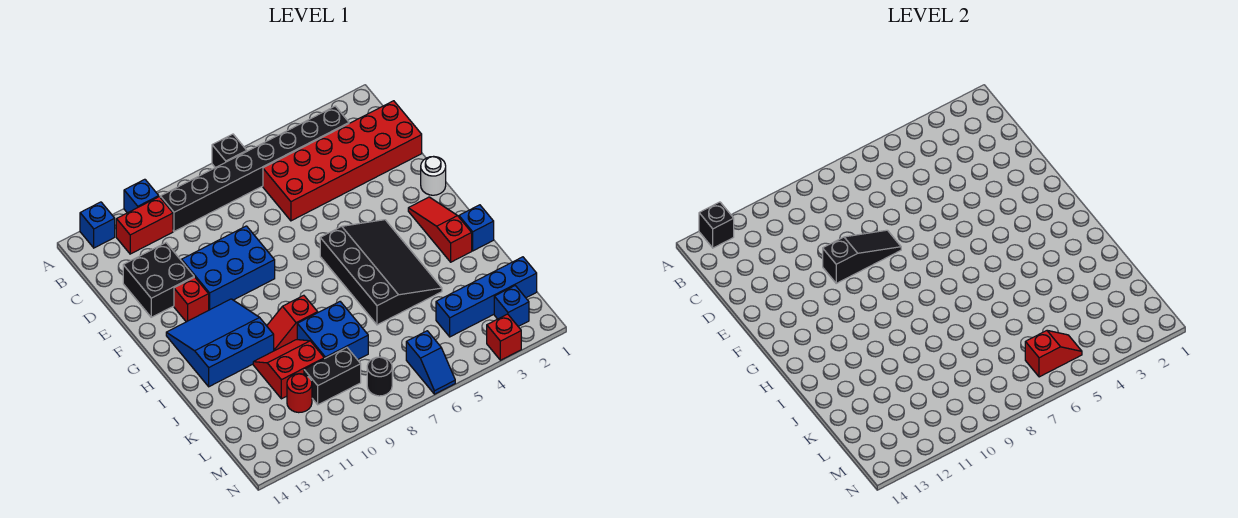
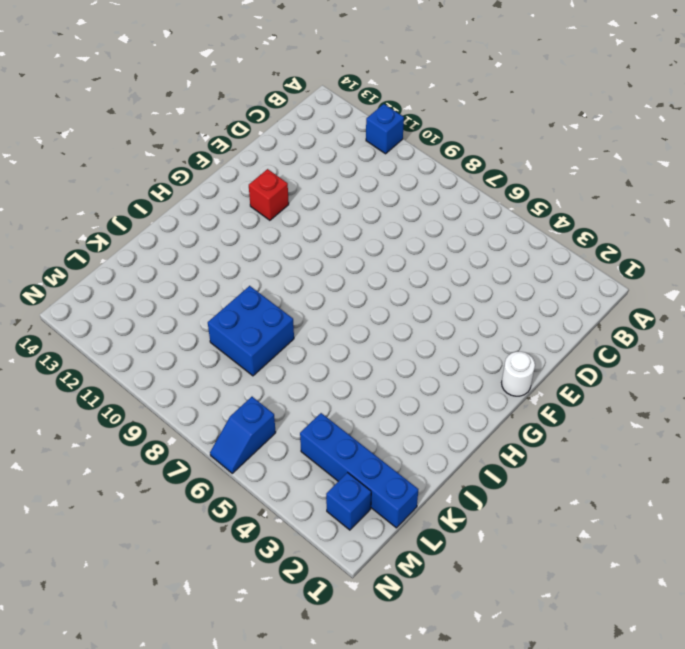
none -> black brick A7 level 1
none -> blue brick A13 level 1
none -> black brick B3:B10 level 1

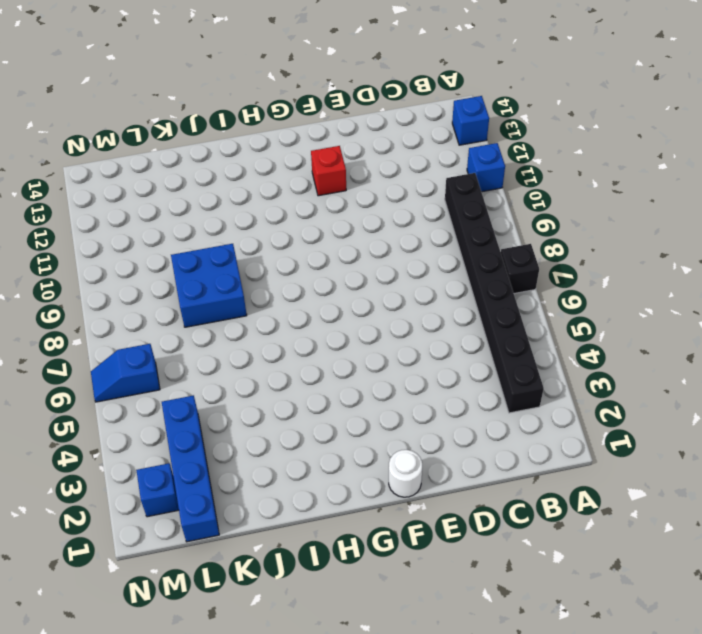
none -> red brick B11:B12 level 1
none -> red brick C1:D6 level 1
none -> black brick D12:E13 level 1

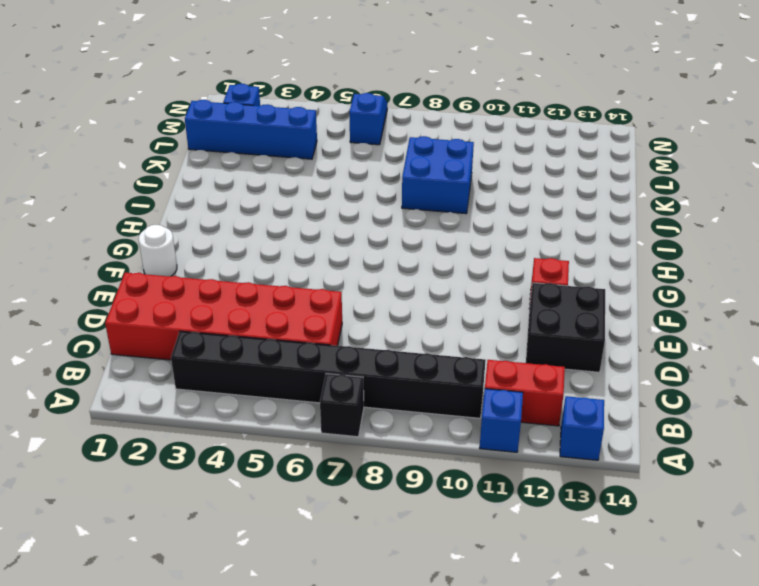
none -> blue brick E9:F11 level 1
none -> red slope G2:I2 level 1 top I
none -> black slope G4:J6 level 1 top 6

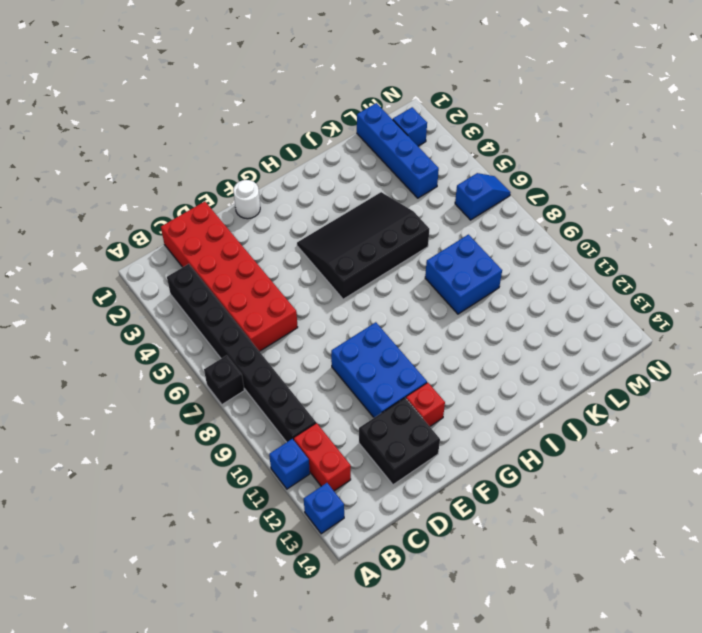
none -> red slope G2:I2 level 1 top I
none -> blue slope G11:I13 level 1 top I
none -> blue brick I1 level 1

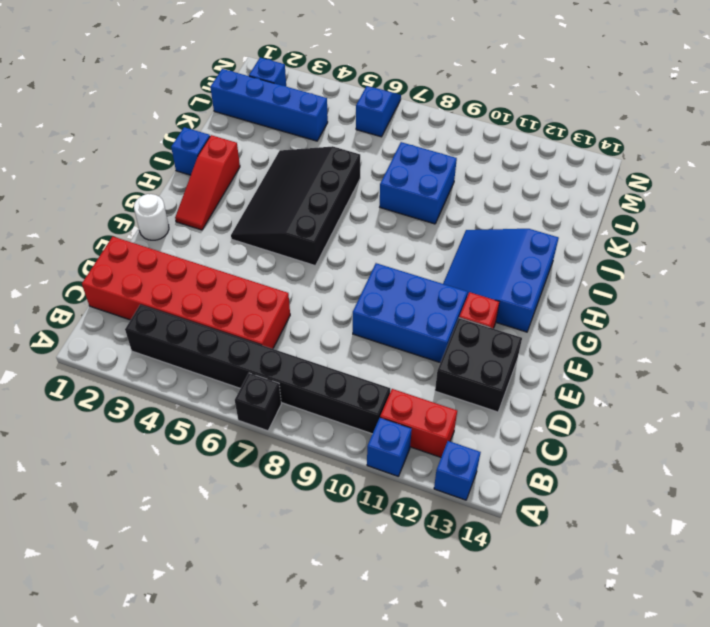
blue slope G11:I13 level 1 top 13 -> blue slope G11:I13 level 1 top I
none -> red slope I9:I10 level 1 top 9
none -> red slope J10:K11 level 1 top K
none -> black brick L9:L10 level 1

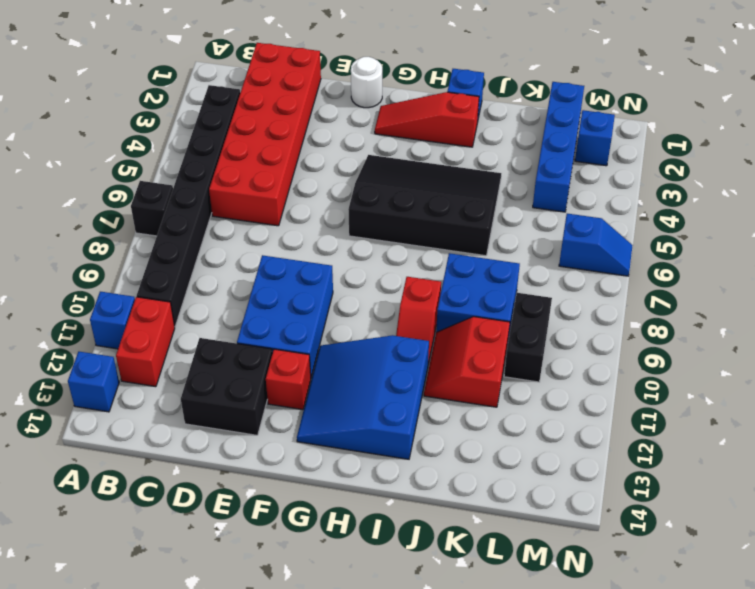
none -> red round brick L11 level 1
none -> black round brick M8 level 1
none -> red brick N3 level 1

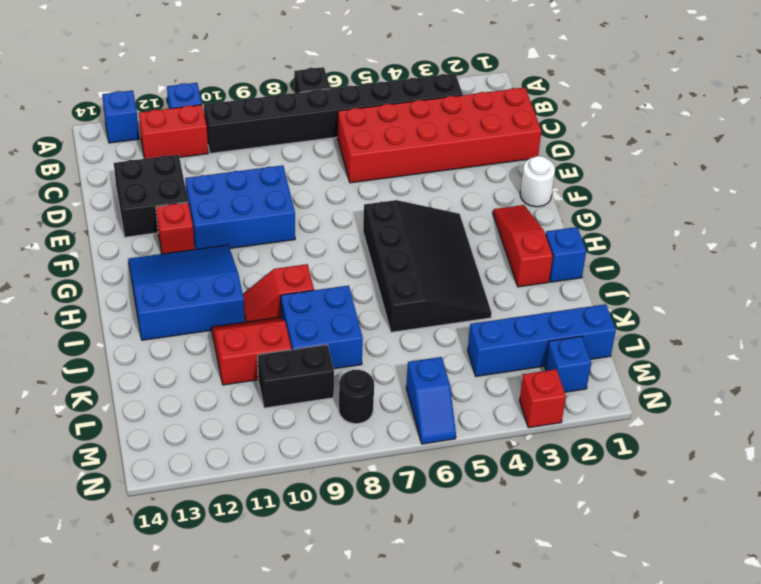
none -> red round brick L11 level 1
none -> black brick A13 level 2
none -> black slope E8:E10 level 2 top 10

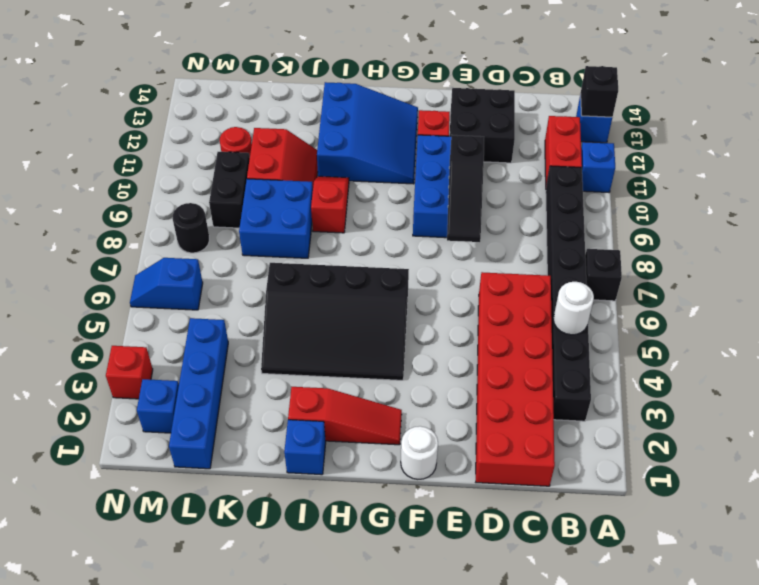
white round brick B5 level 2 -> none
none -> red slope M5:M6 level 2 top 6

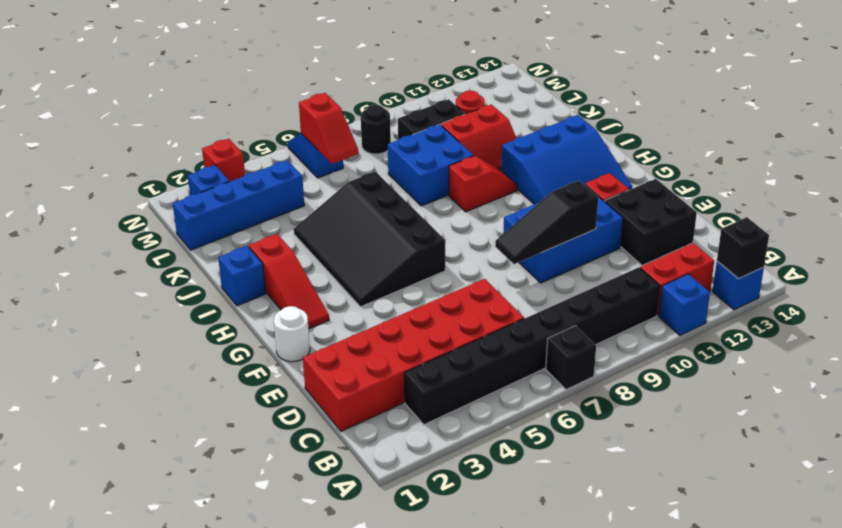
red slope L6:M6 level 2 top M -> red slope M5:M6 level 2 top 6

